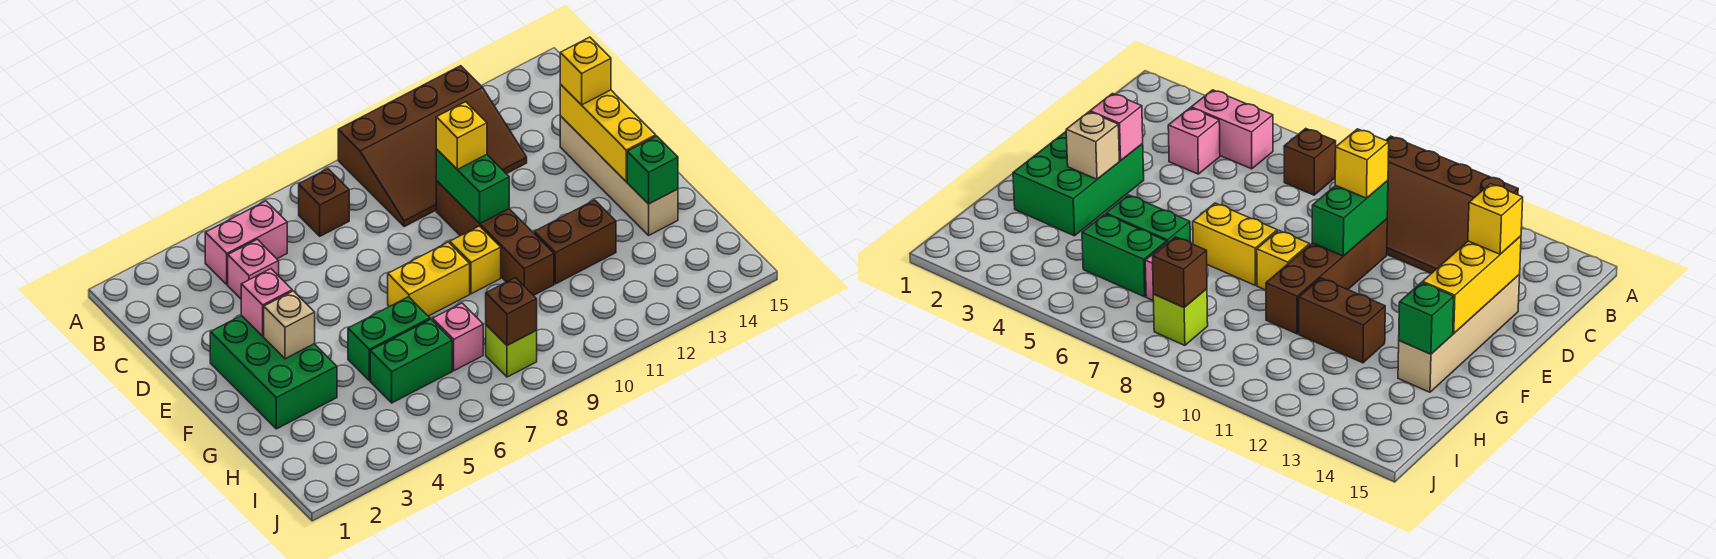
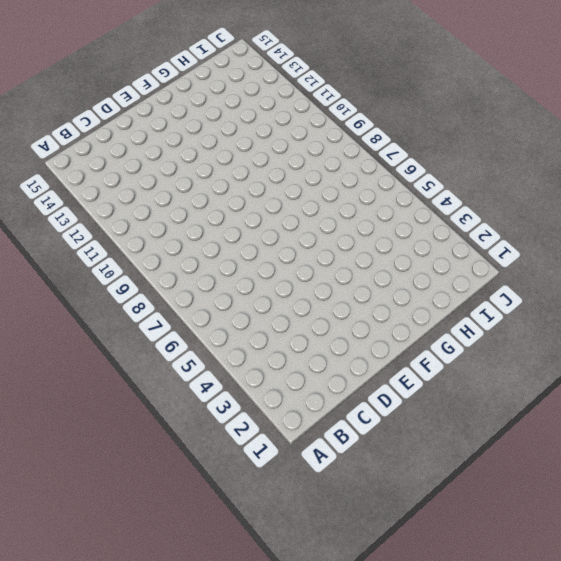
none -> brown slope A9:C12 level 1 top A
none -> pink brick B4:B5 level 1
none -> brown brick B7 level 1

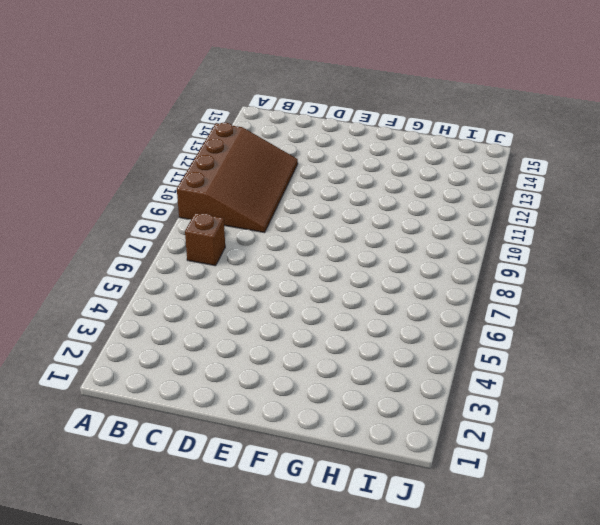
none -> pink brick B4:B5 level 1
none -> pink brick C4 level 1
none -> brown brick D10:G10 level 1

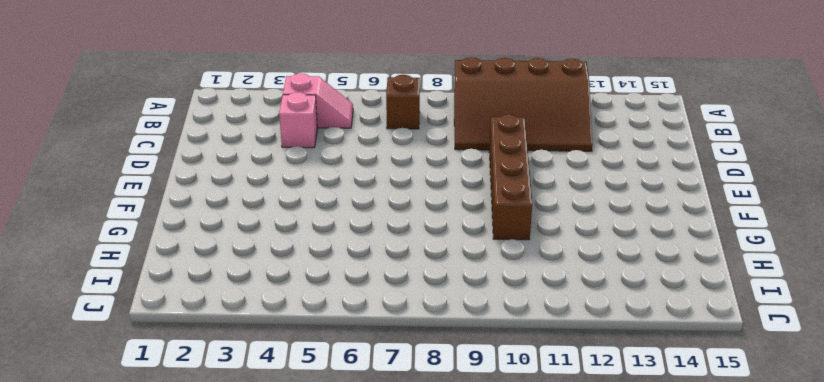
pink slope B4:B5 level 1 top 4 -> pink brick B4:B5 level 1
none -> tan brick D14:G14 level 1
none -> green brick E2:G3 level 1
none -> yellow brick F7:F8 level 1

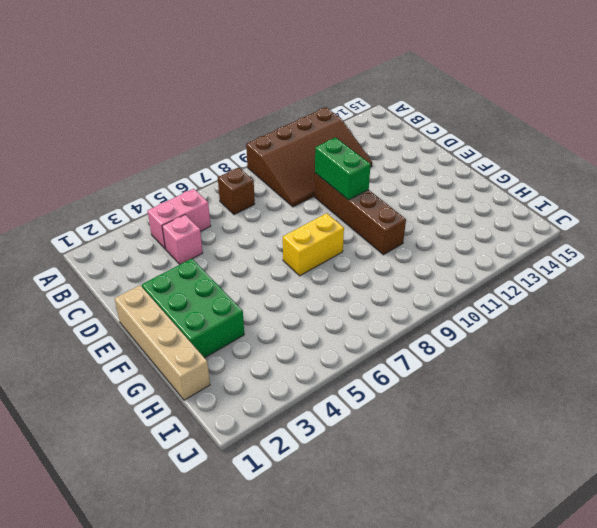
tan brick E1:H1 level 1 -> tan brick D14:G14 level 1
none -> yellow brick F9 level 1
none -> green brick G5:G6 level 1
none -> brown brick G11:G12 level 1

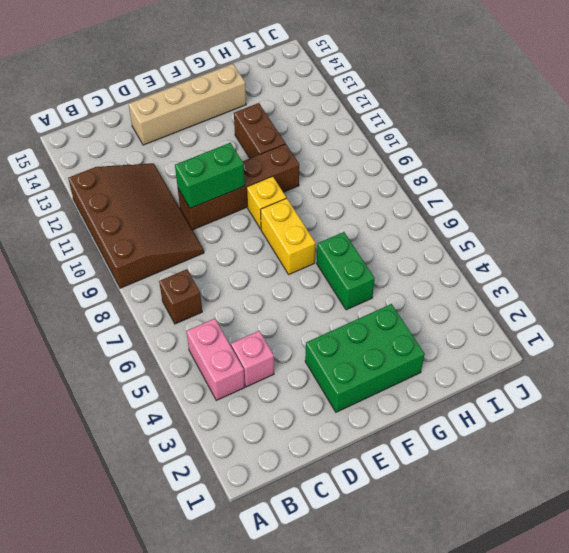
none -> green brick H5:H6 level 1
none -> pink brick H7 level 1
none -> lime brick I8 level 1

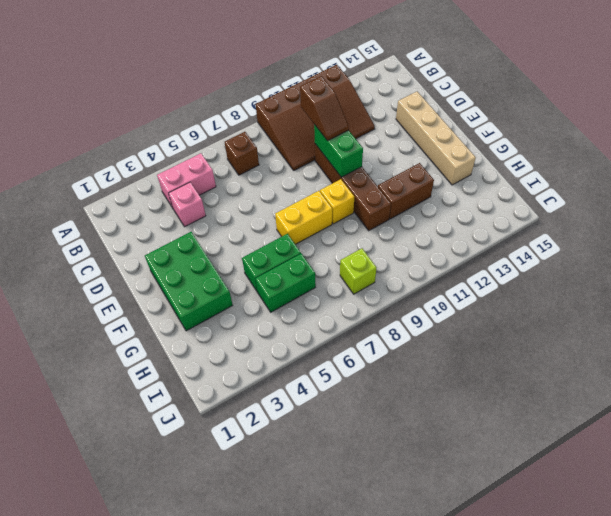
brown slope C10:D10 level 3 top C -> yellow brick D10 level 3
none -> pink brick H7 level 1
none -> yellow brick D14:F14 level 2
none -> pink brick E3 level 2

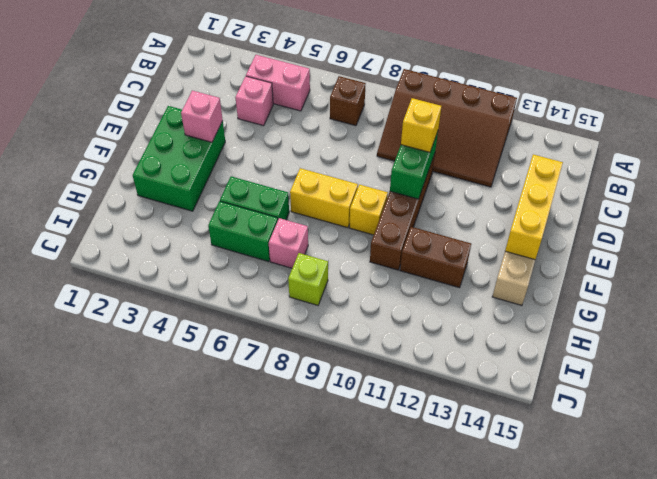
none -> tan brick F3 level 2
none -> green brick G14 level 2
none -> brown brick I8 level 2

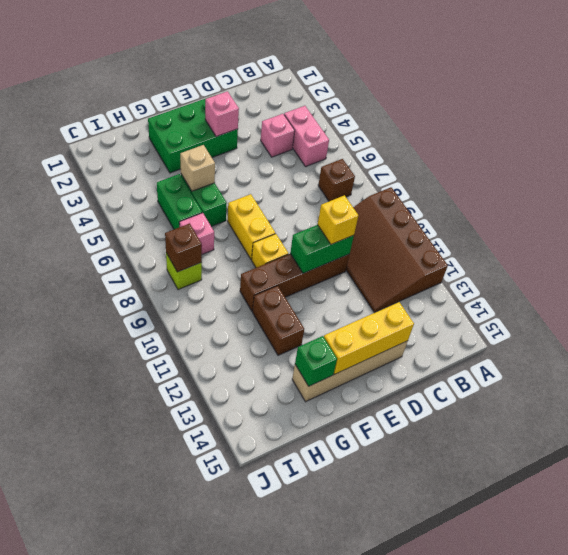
tan brick G5 level 2 -> tan brick F3 level 2
none -> yellow brick D14 level 3

